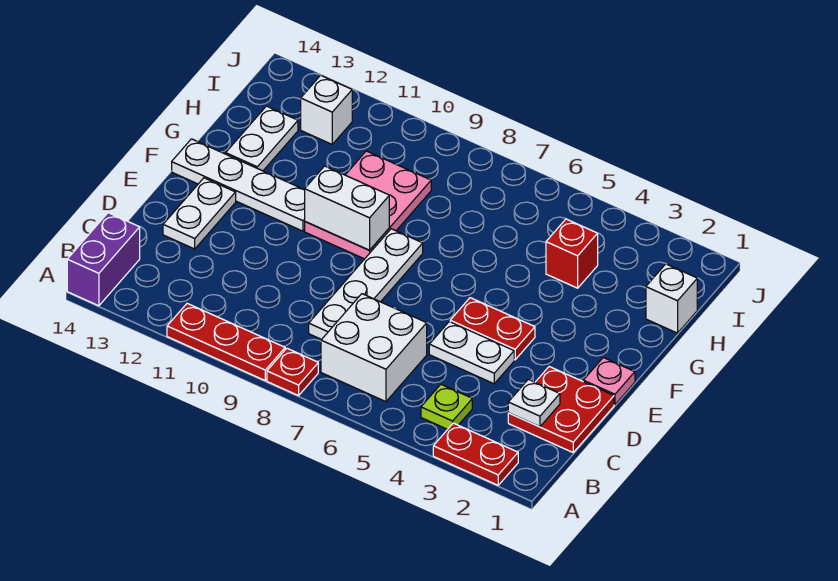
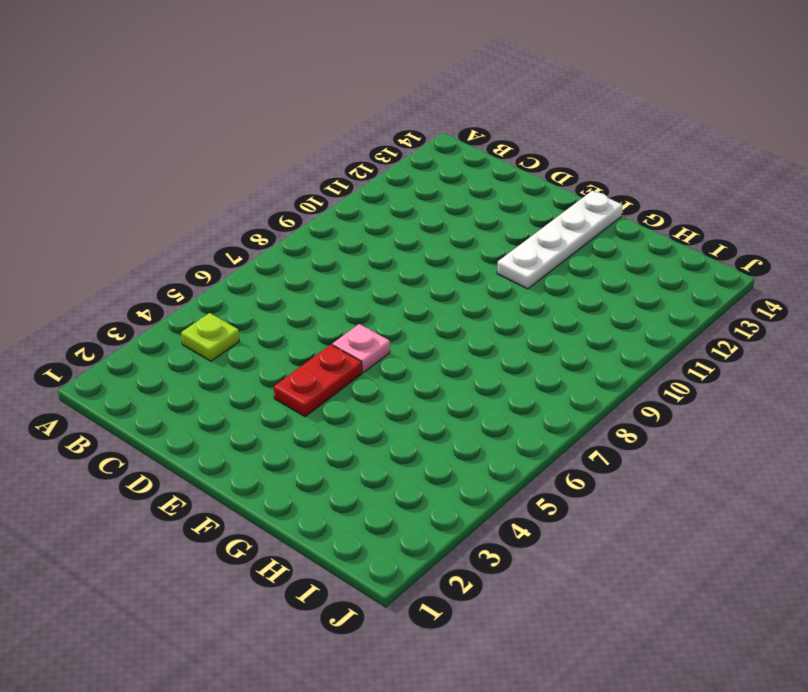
pink plate E6 level 1 -> pink plate E1 level 1
none -> red plate A2:A3 level 1
none -> red plate A8 level 1
none -> red plate A9:A11 level 1

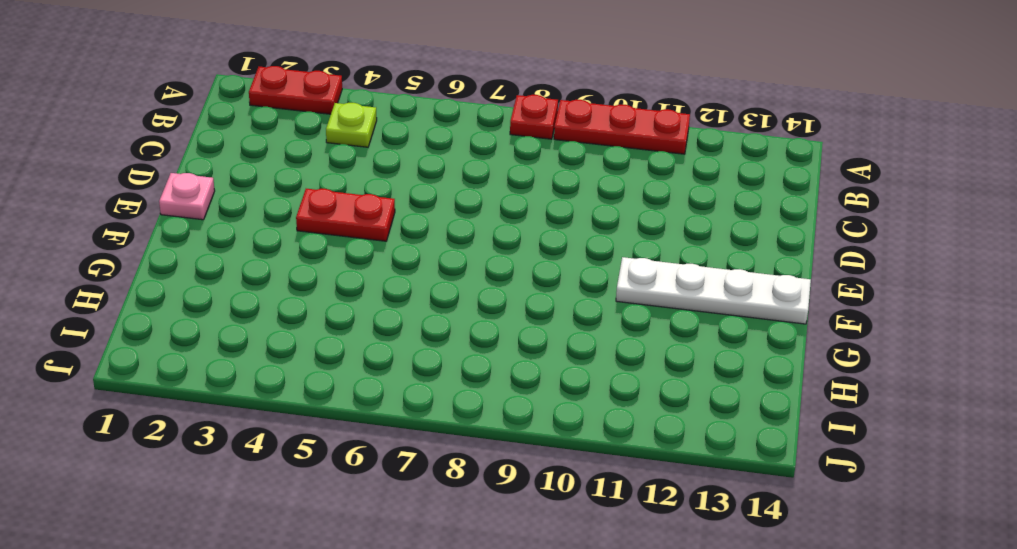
none -> purple brick A14:B14 level 1
none -> white brick B6:C7 level 1
none -> red plate C1:D2 level 1

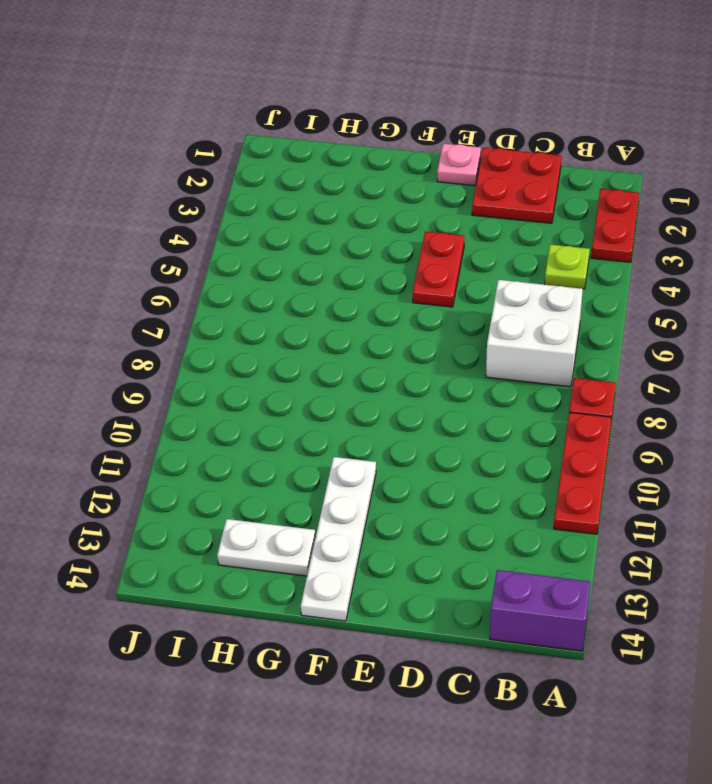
none -> white plate C8:F8 level 1
none -> white plate D4:D5 level 1
none -> white plate D13:E13 level 1

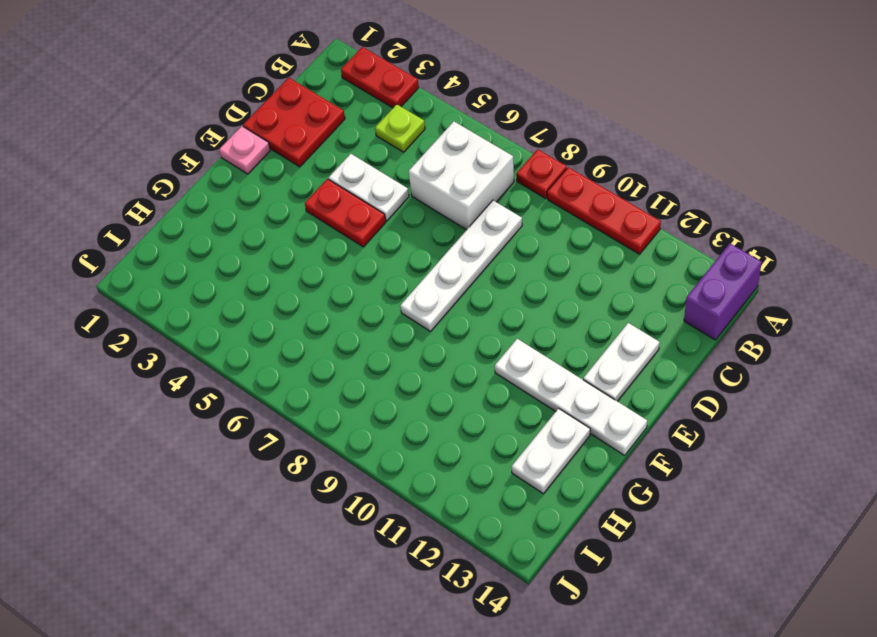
none -> pink plate F9:H10 level 1
none -> white brick H1 level 1
none -> red brick H4 level 1

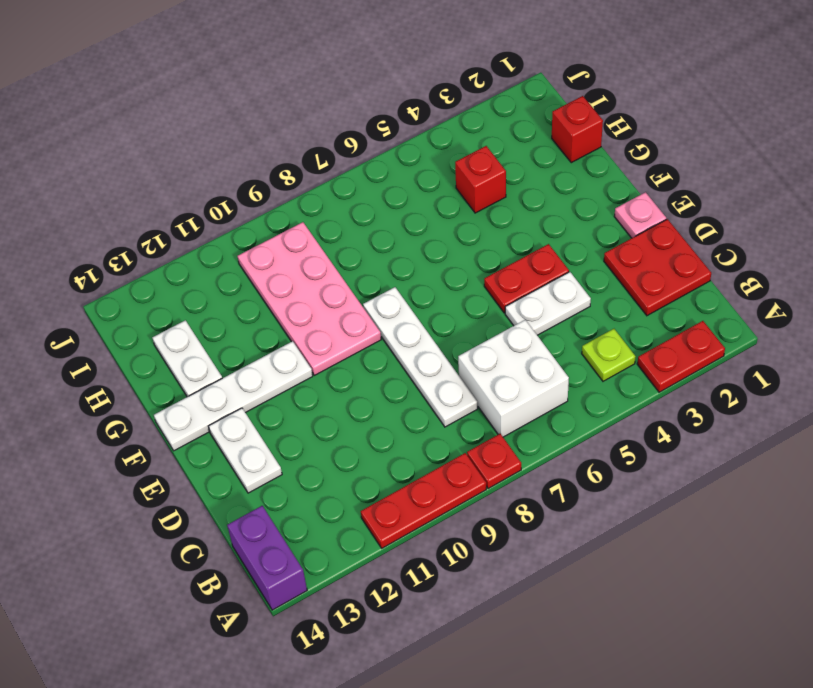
pink plate F9:I10 level 1 -> pink plate F9:H10 level 1
red brick H1 level 1 -> white brick H1 level 1
none -> white brick I12 level 1
none -> white plate C2 level 2
none -> white brick F9:F10 level 2

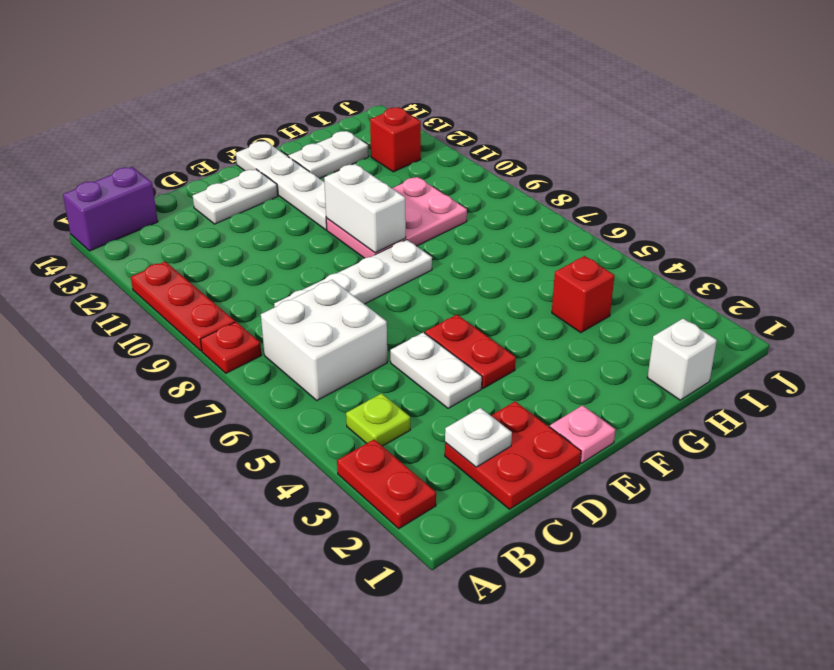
red brick I12 level 1 -> white brick I12 level 1

